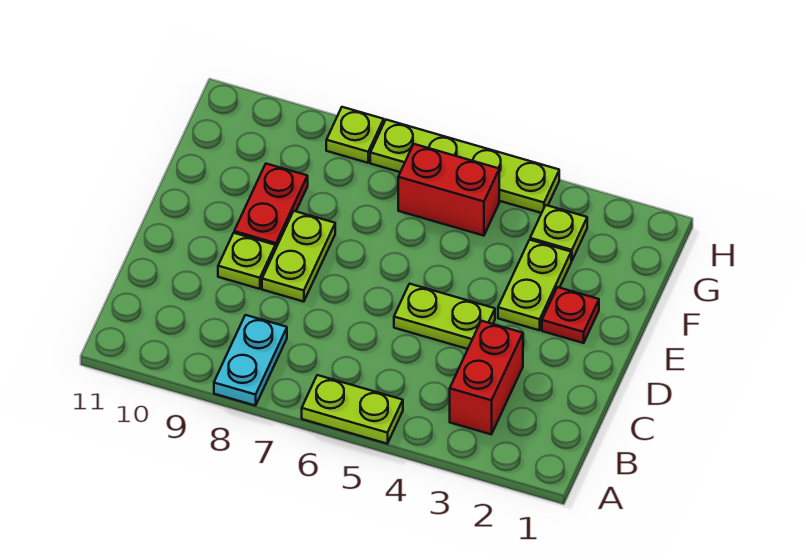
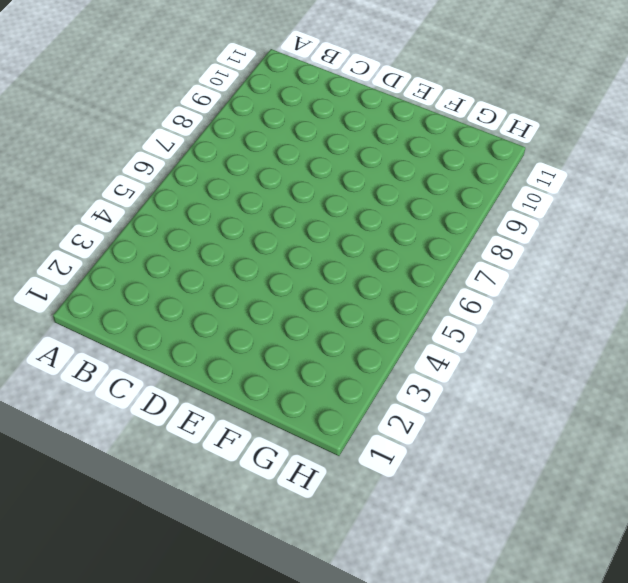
none -> lime plate A5:A6 level 1
none -> cyan plate A8:B8 level 1
none -> red brick B3:C3 level 1

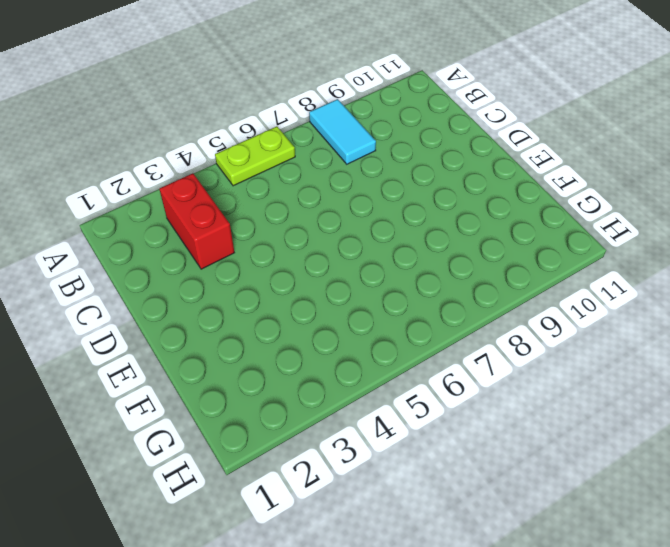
cyan tile A8:B8 level 1 -> cyan plate A8:B8 level 1
none -> lime plate D4:D5 level 1
none -> lime plate D8:E8 level 1
none -> lime plate D9 level 1

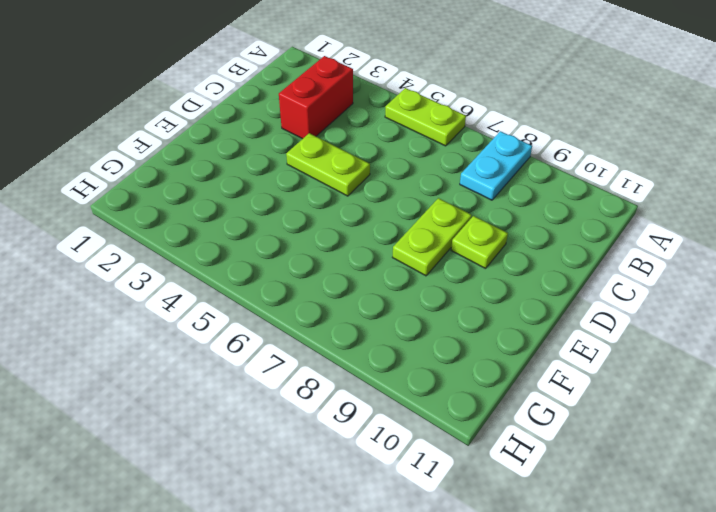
none -> red plate E2 level 1
none -> lime plate E3:F3 level 1
none -> red plate E9:F9 level 1

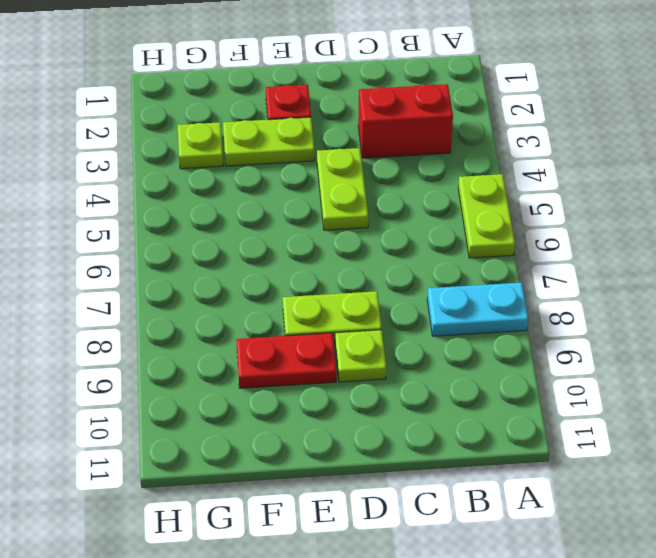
none -> red brick G5:G6 level 1
none -> lime plate H4:H7 level 1
none -> lime plate H8 level 1

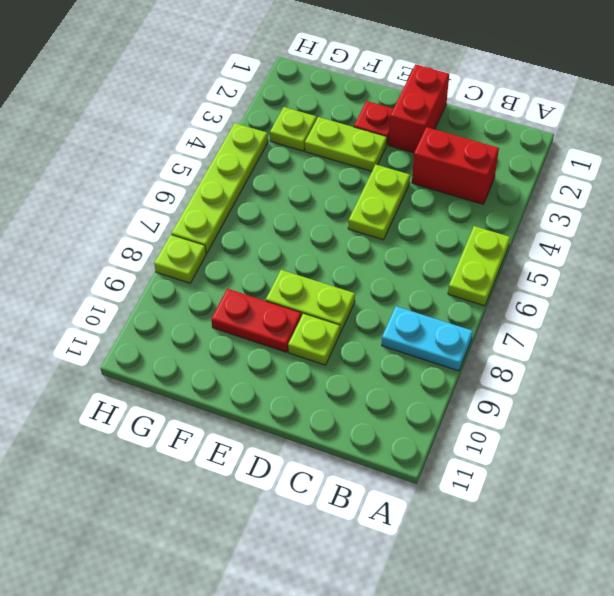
red brick D1:D2 level 1 -> red brick G5:G6 level 1

